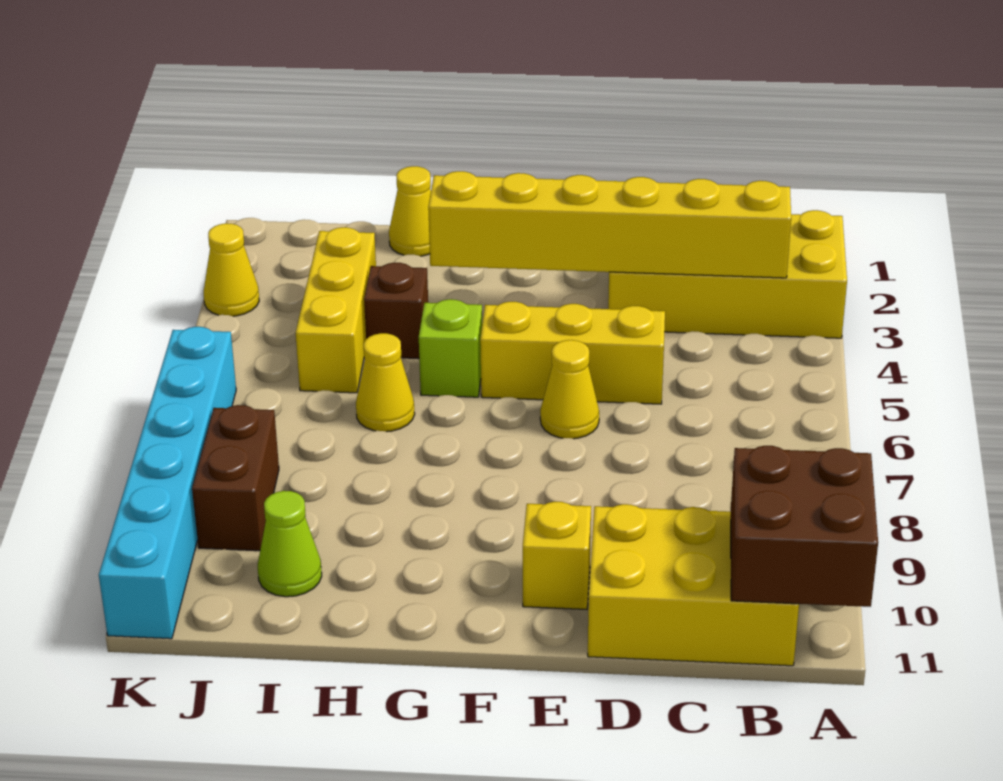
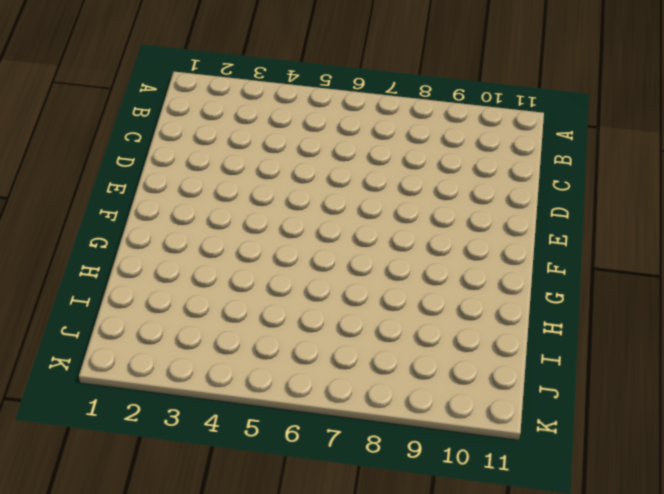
none -> yellow brick A2:D3 level 1
none -> yellow brick B10:D11 level 1
none -> yellow brick D5:F5 level 1

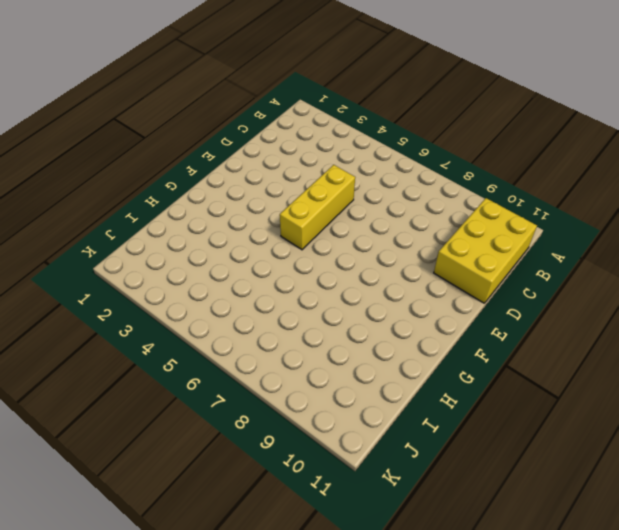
none -> yellow brick A2:D3 level 1
none -> yellow cone E6 level 1
none -> yellow brick E10 level 1

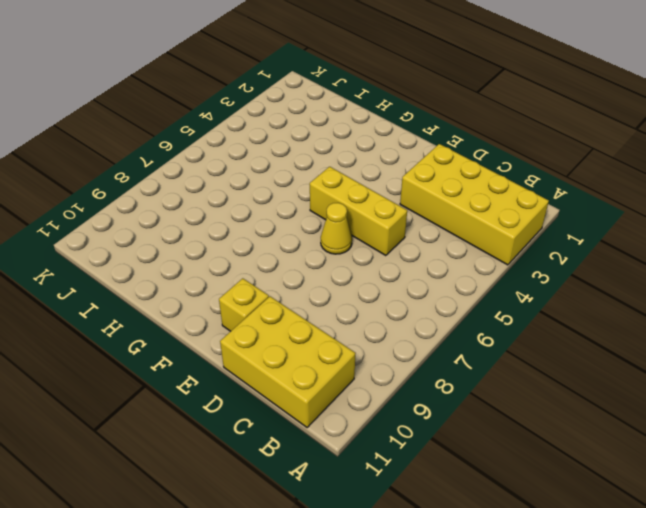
none -> lime brick G5 level 1
none -> yellow cone H1 level 1
none -> brown brick H4 level 1

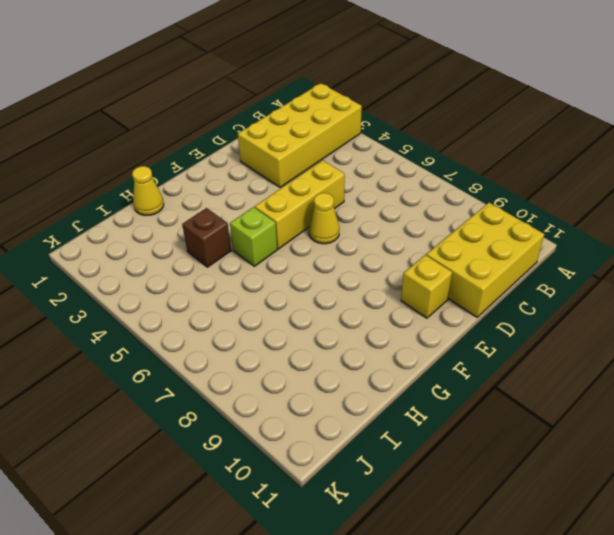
none -> yellow cone H6 level 1
none -> yellow brick I3:I5 level 1
none -> lime cone I10 level 1

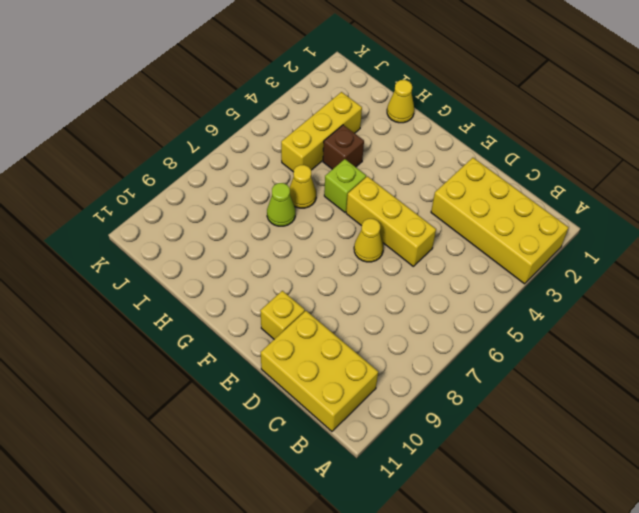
lime cone H7 level 1 -> lime cone I10 level 1
none -> brown brick J8:J9 level 1
none -> yellow cone K3 level 1
none -> cyan brick K6:K11 level 1

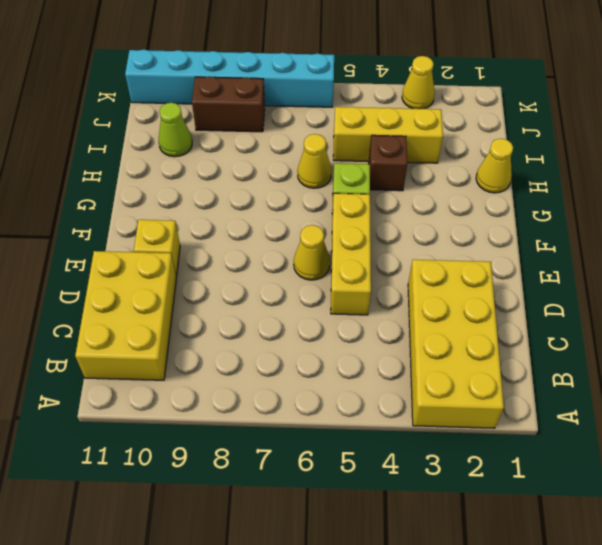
none -> brown brick A10:B11 level 2
none -> yellow brick B3:G3 level 2

